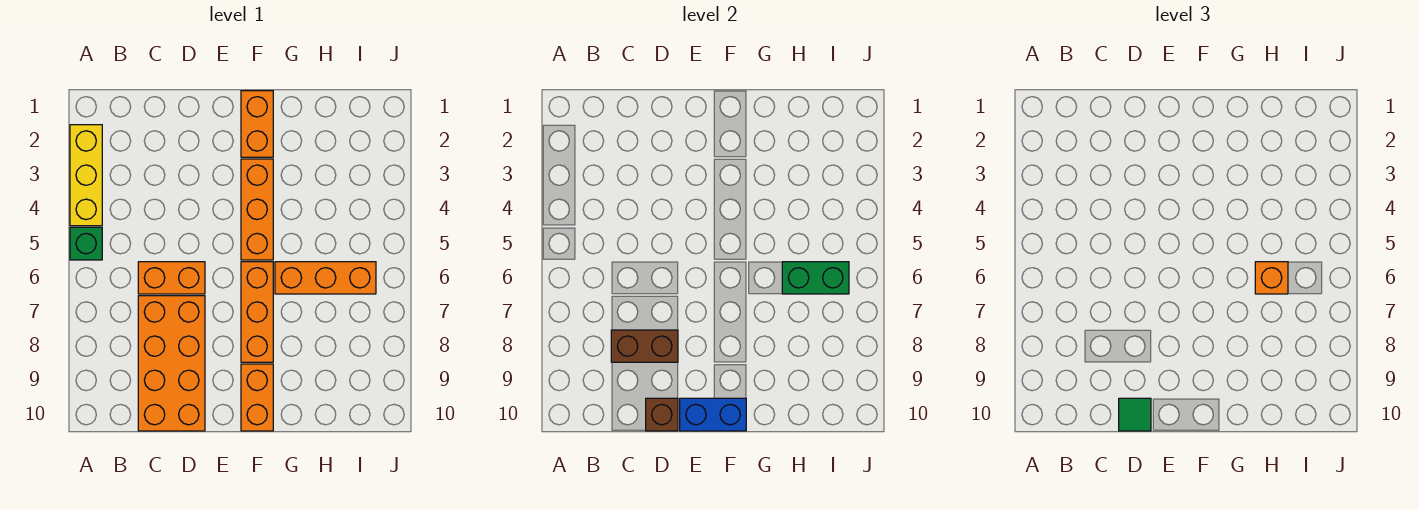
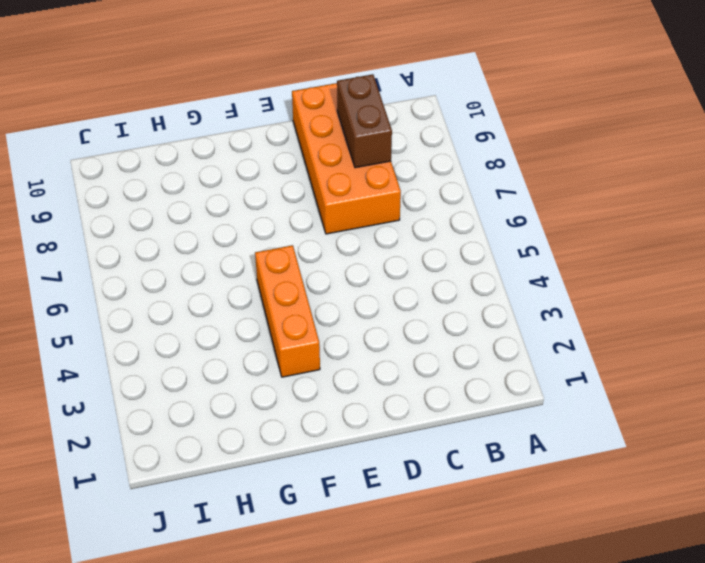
brown brick C8:C9 level 2 -> brown brick C8:D8 level 2
none -> yellow brick A2:A4 level 1
none -> green brick A5 level 1
none -> orange brick C6:D6 level 1

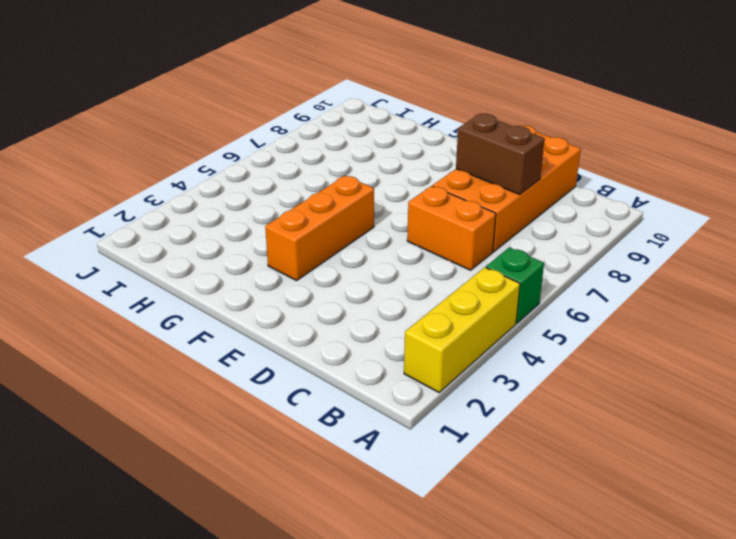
none -> orange brick F1:F2 level 1
none -> orange brick F6:F8 level 1
none -> orange brick F9:F10 level 1

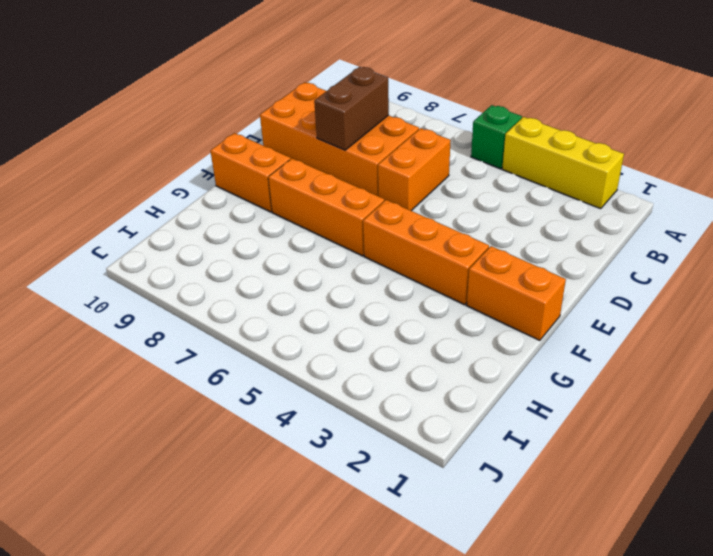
none -> orange brick G6:I6 level 1
none -> brown brick D10 level 2
none -> blue brick E10:F10 level 2

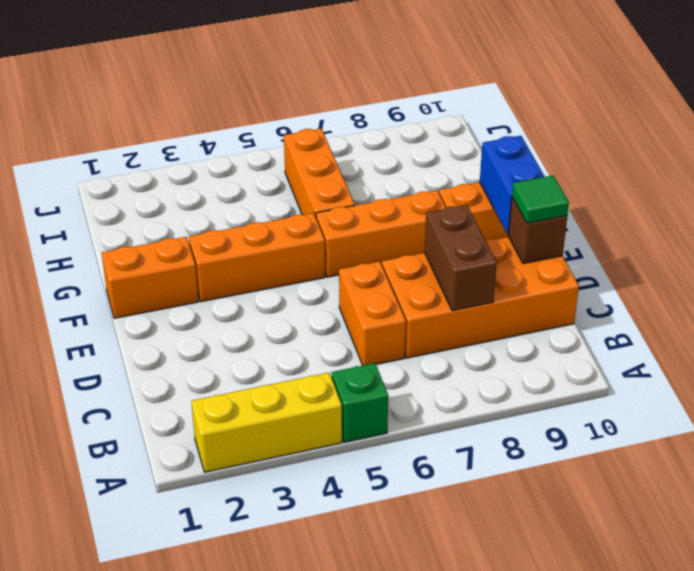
none -> green brick H6:I6 level 2
none -> orange brick H6 level 3

